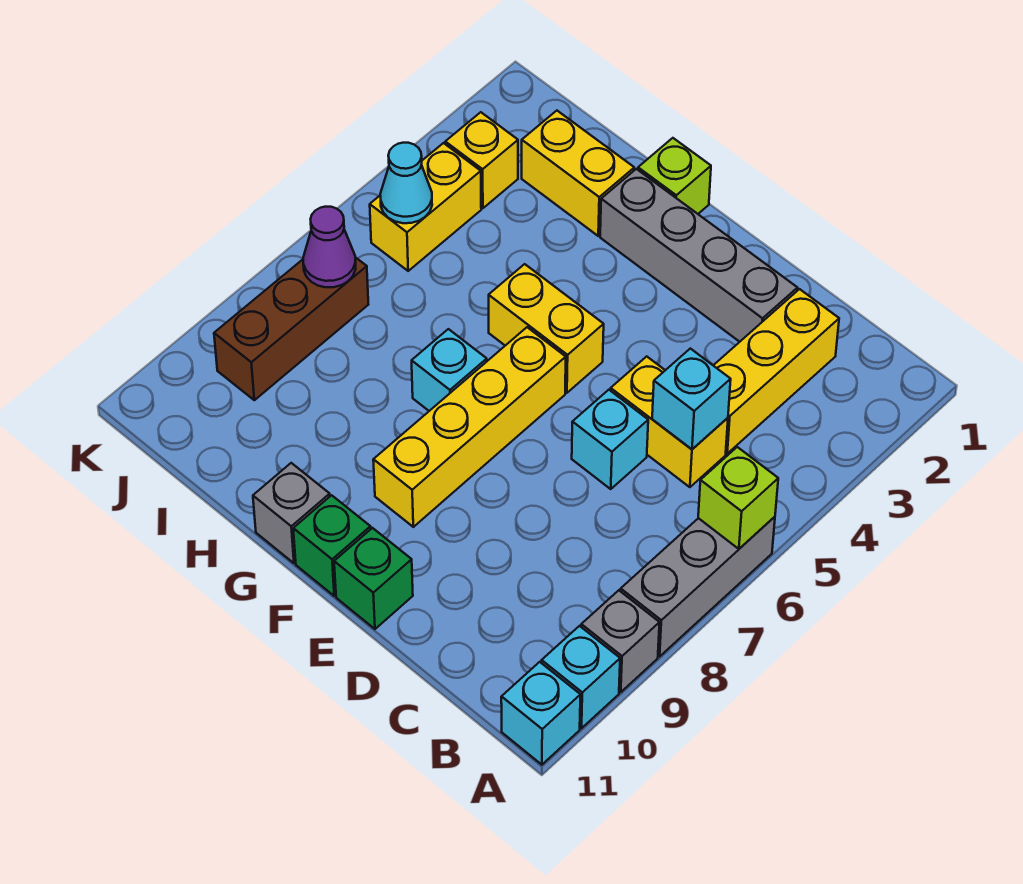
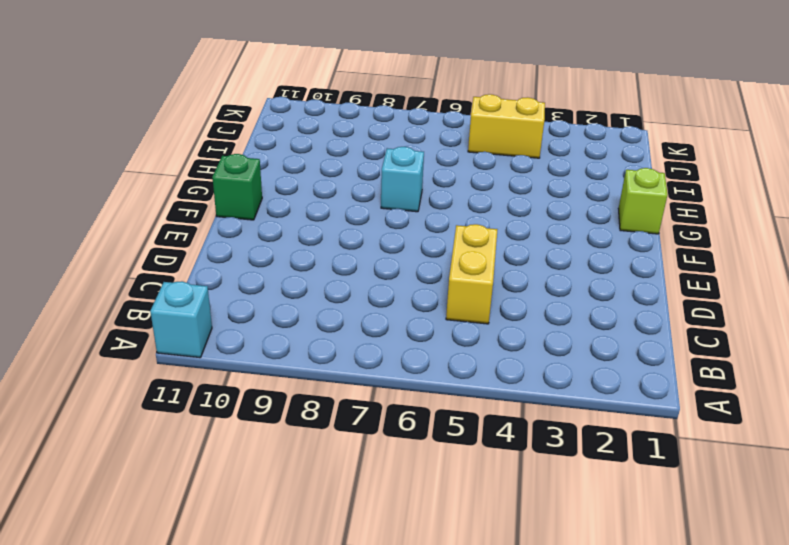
none -> grey brick A6:A8 level 1
none -> grey brick A9 level 1
none -> cyan brick A10 level 1

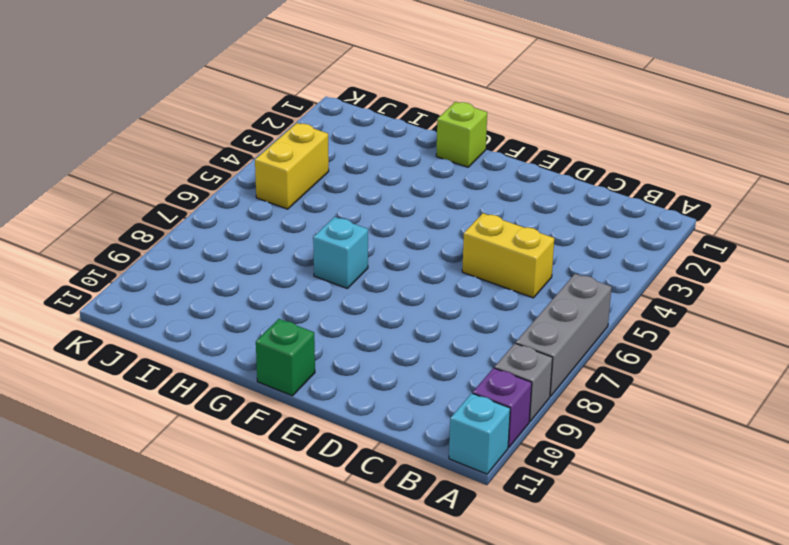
purple brick A10 level 1 -> cyan brick A10 level 1
none -> yellow brick C2:C4 level 1
none -> grey brick D2:G2 level 1
none -> cyan brick D6 level 1

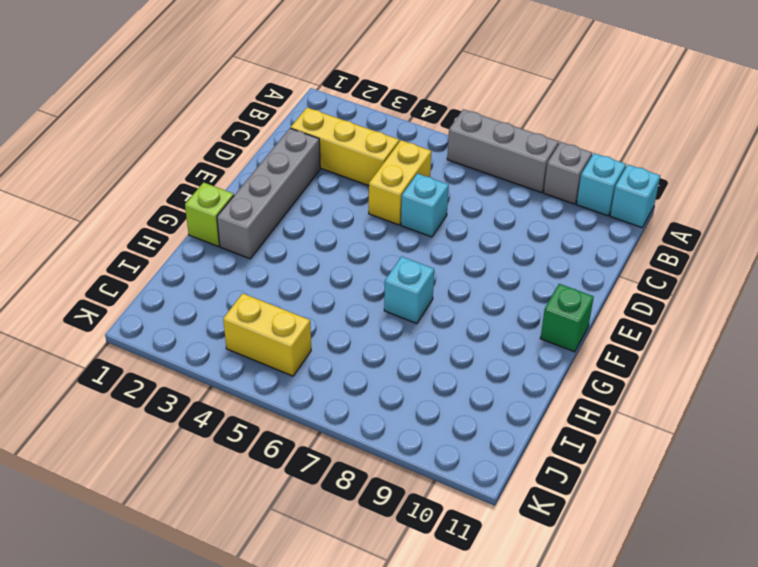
none -> green brick E11 level 1
none -> yellow brick F5:G5 level 1
none -> yellow brick F6:F9 level 1

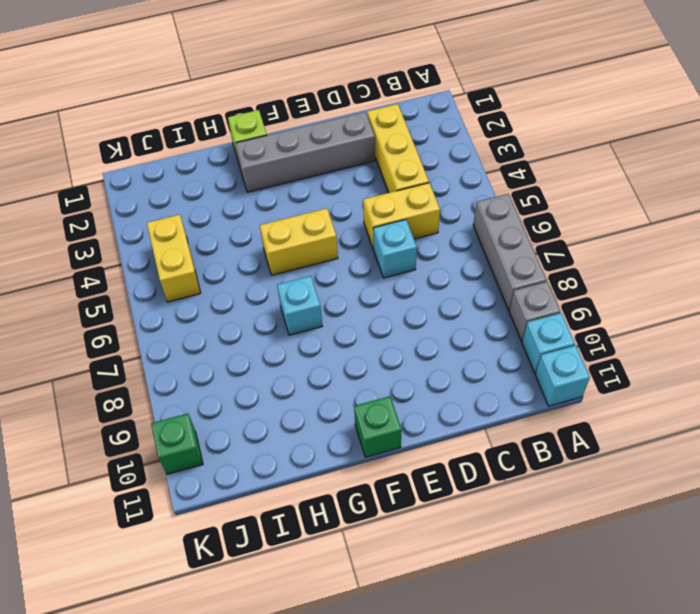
green brick K10 level 1 -> green brick E11 level 1
none -> yellow brick F6:F9 level 1
none -> grey brick G11 level 1
none -> yellow brick H2:I2 level 1

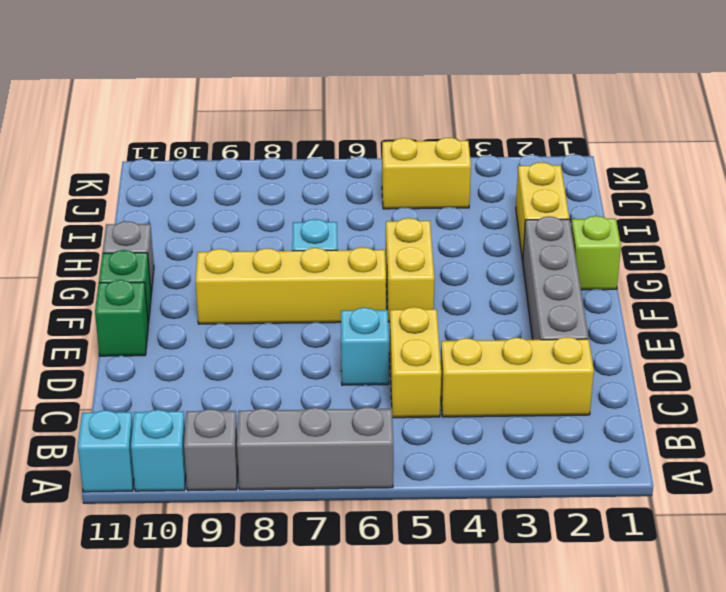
none -> yellow brick J3 level 1
none -> brown brick J7:J9 level 1
none -> lime brick A6 level 2

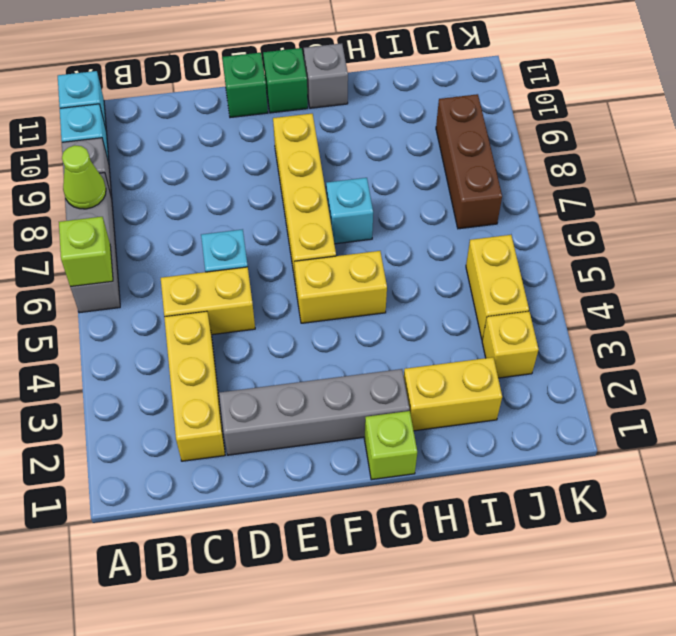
lime cone A8 level 2 -> none
none -> cyan brick C5 level 2
none -> cyan cone J5 level 2
none -> purple cone J7 level 2

